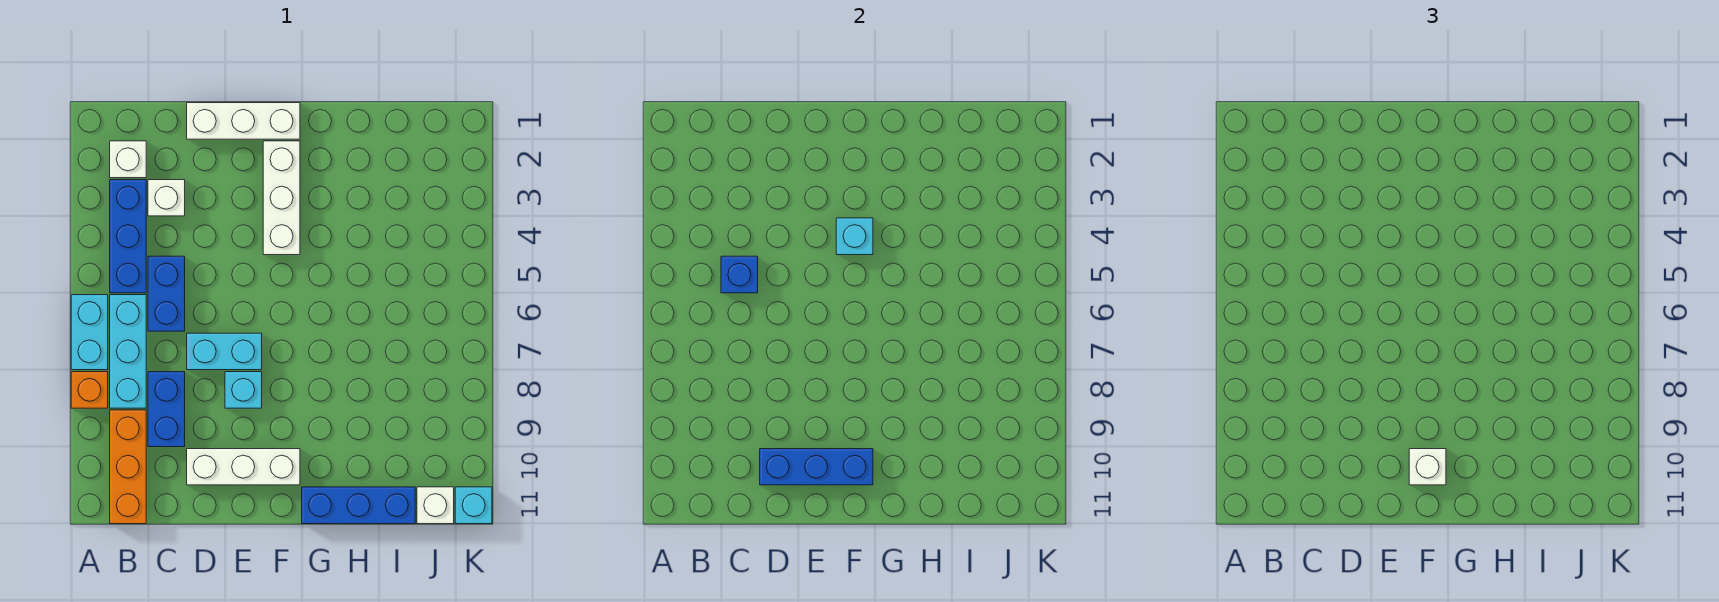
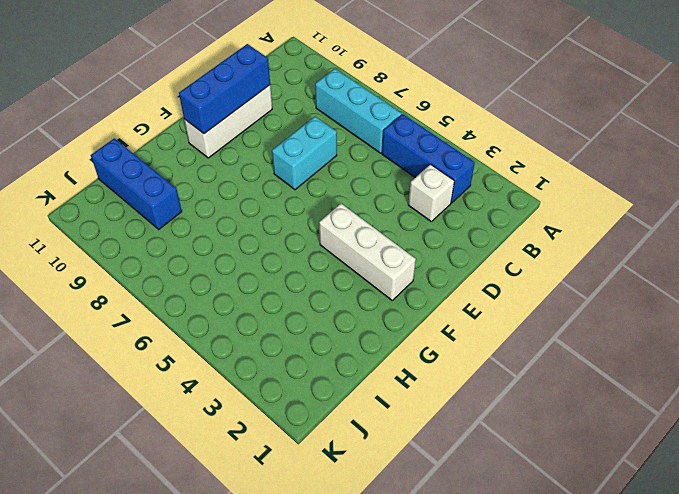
blue brick I9:I11 level 1 -> blue brick G11:I11 level 1
none -> cyan brick A6:A7 level 1
none -> orange brick A8 level 1
none -> white brick B2 level 1

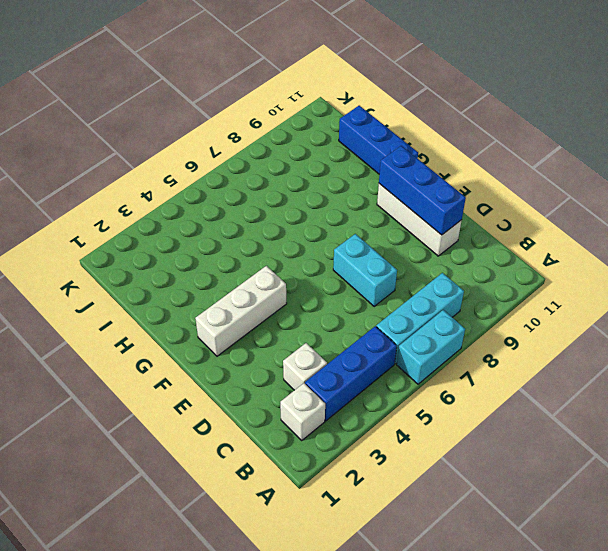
none -> orange brick A8 level 1
none -> orange brick B9:B11 level 1
none -> blue brick C5:C6 level 1

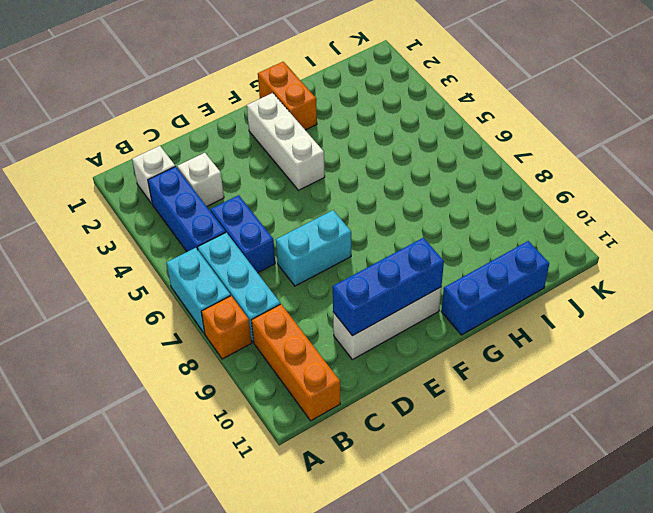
orange brick G1:G2 level 1 -> none
none -> blue brick C8:C9 level 1
none -> white brick D1:F1 level 1
none -> cyan brick E8 level 1

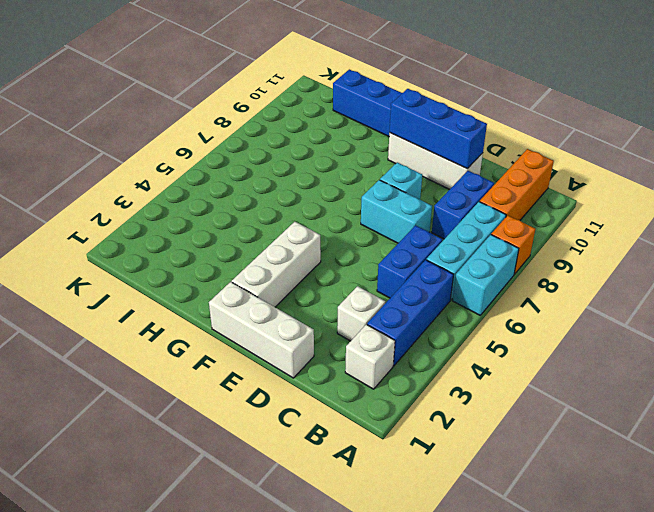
none -> white brick J11 level 1
none -> cyan brick K11 level 1
none -> blue brick C5 level 2

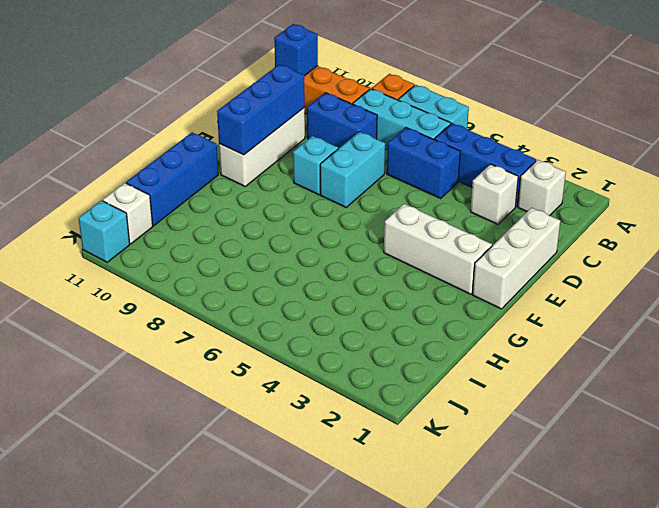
blue brick B11 level 2 -> blue brick C5 level 2
none -> cyan brick F4 level 2
none -> white brick F10 level 3

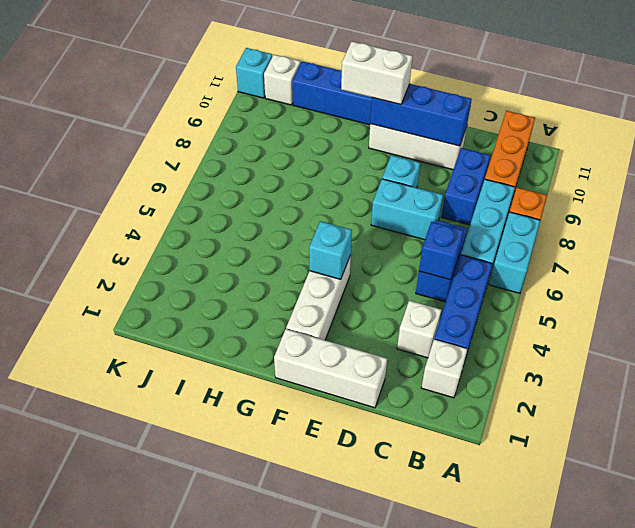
white brick F10:G10 level 3 -> white brick F10 level 3

